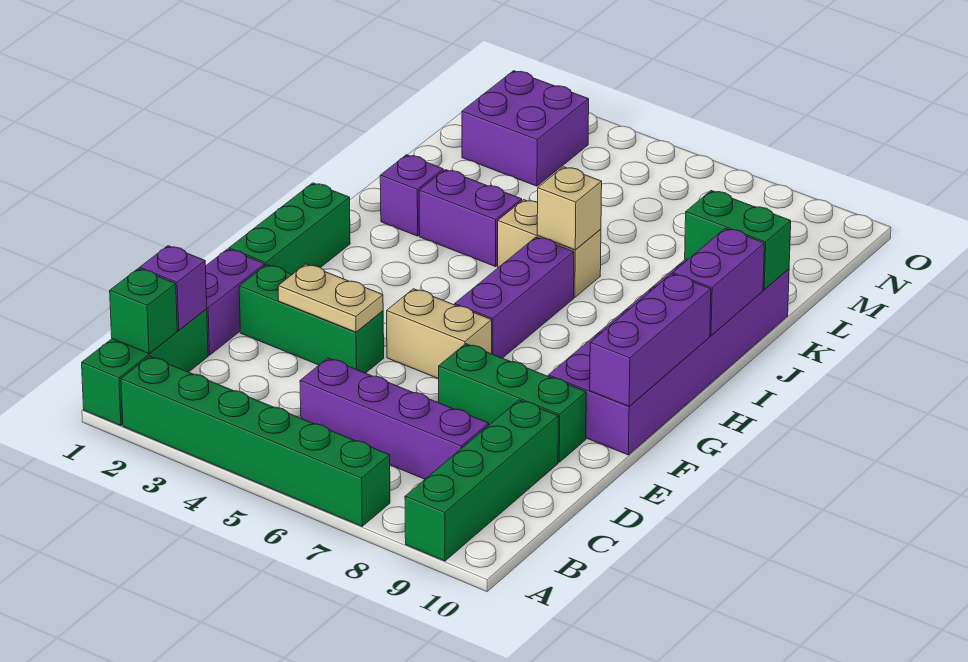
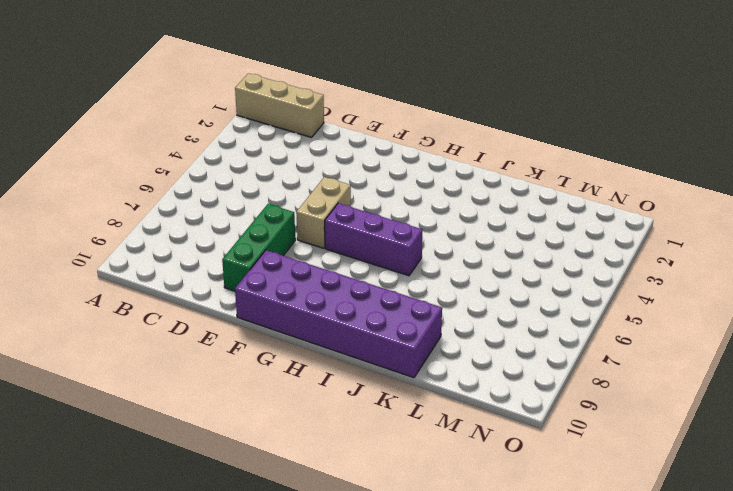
tan brick A1:C1 level 1 -> green brick A1:C1 level 1
none -> green brick A2:A7 level 1
none -> green brick A9:D9 level 1
none -> purple brick C5:C8 level 1

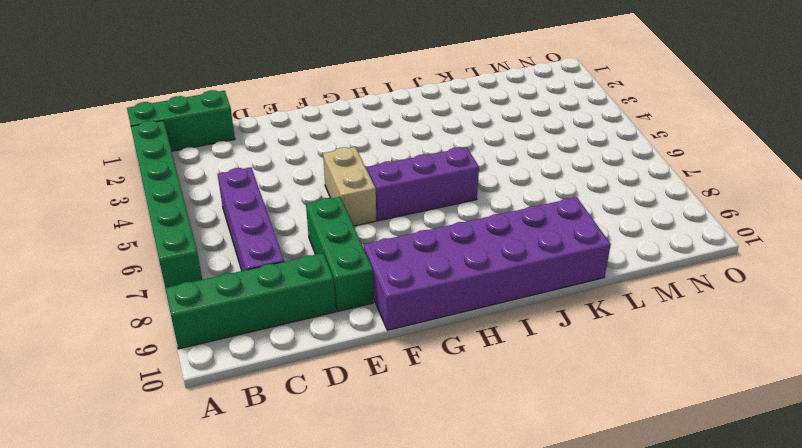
none -> purple brick D1:E1 level 1
none -> green brick E2:E4 level 1
none -> green brick F1:H1 level 1

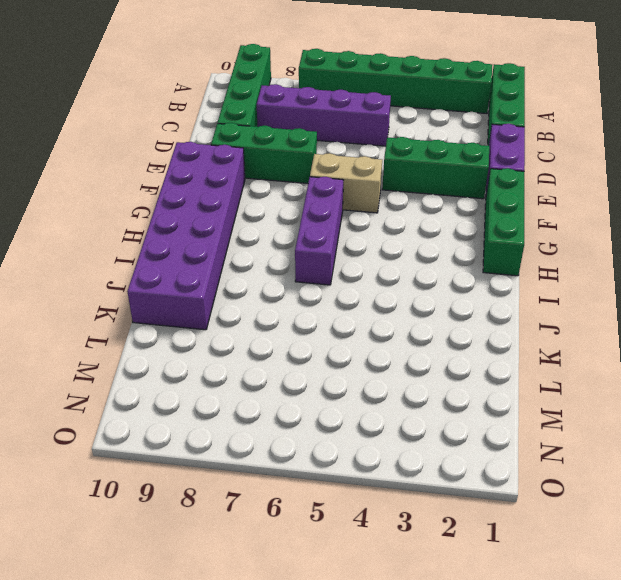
none -> purple brick J2 level 1
none -> purple brick J3:J4 level 1
none -> tan brick J5:J6 level 1

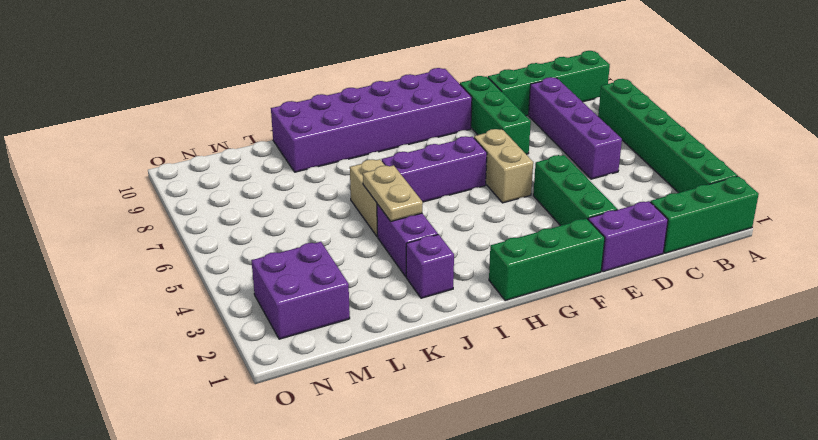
tan plate J4:J5 level 2 -> tan plate E3:E4 level 2
none -> green brick B1 level 2
none -> purple brick C1 level 2
none -> purple brick F10:H10 level 2

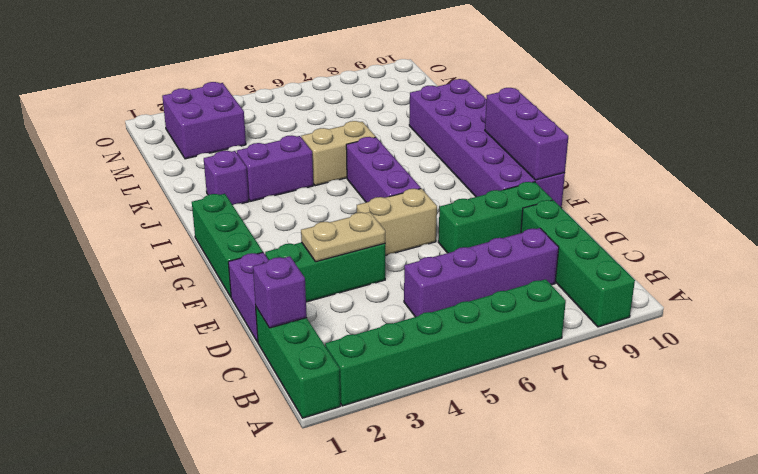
none -> green brick B1 level 2
none -> purple brick I10:J10 level 2
none -> tan brick J6 level 2

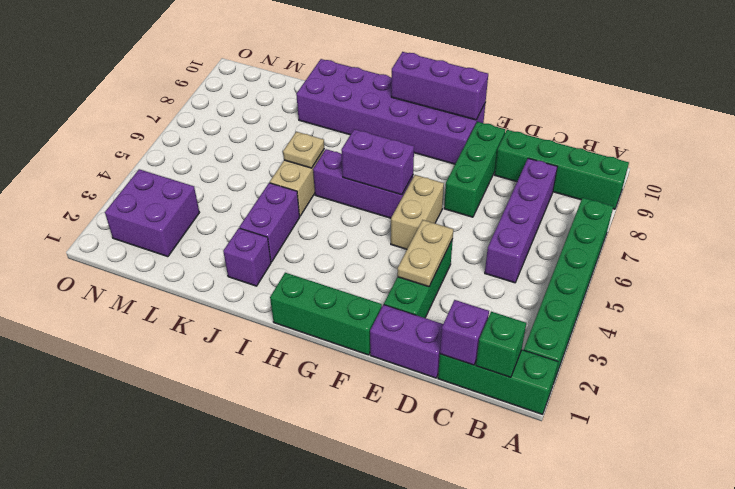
purple brick G6:H6 level 2 -> purple brick I10:J10 level 2
tan plate J6 level 2 -> tan brick J6 level 2
none -> green brick K9:K10 level 2

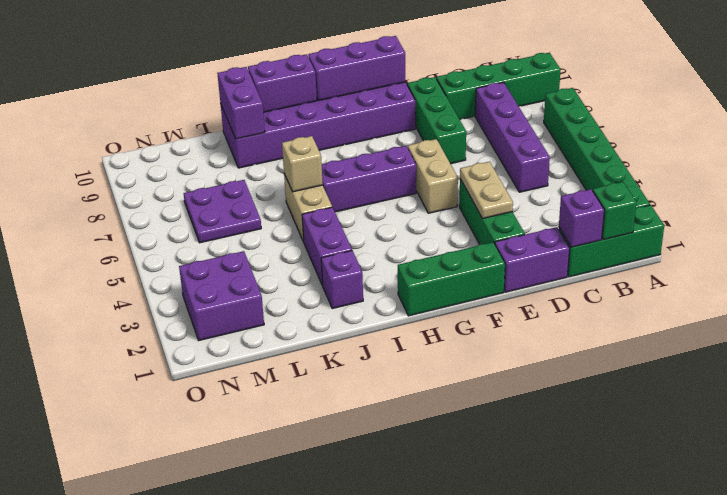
purple brick K9:K10 level 2 -> green brick K9:K10 level 2
purple plate L6:M7 level 1 -> none

